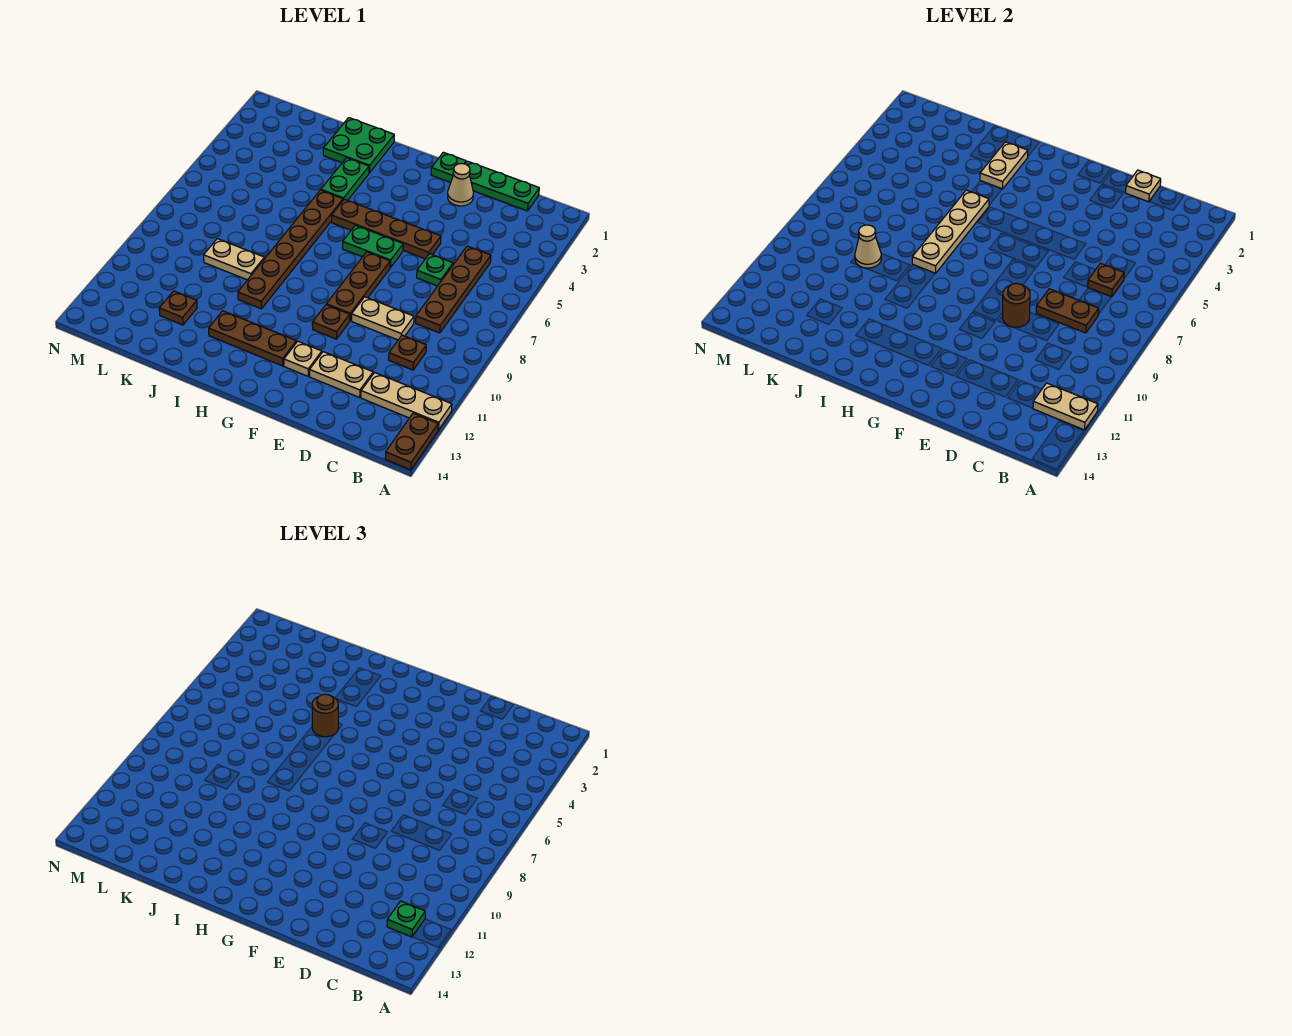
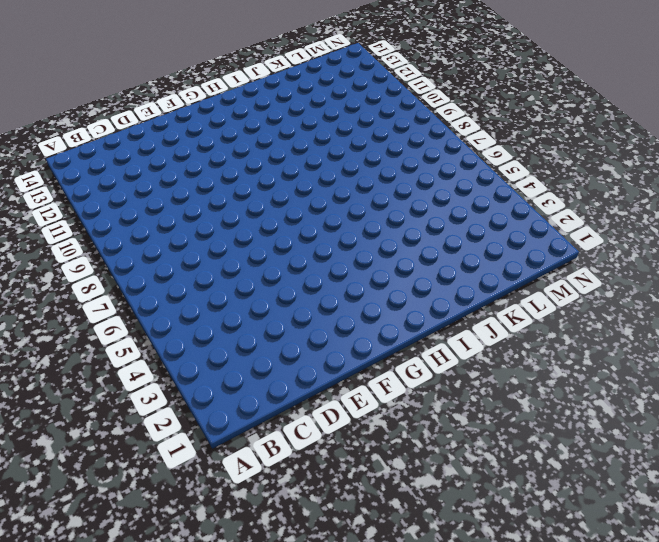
none -> tan plate A12:C12 level 1
none -> brown plate A13:A14 level 1
none -> green plate C1:E1 level 1
none -> brown plate C5:C8 level 1

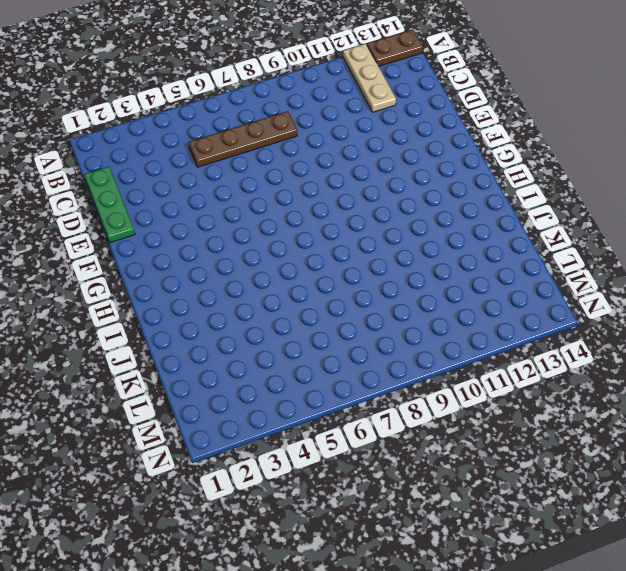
none -> brown plate C10 level 1
none -> green plate D6 level 1
none -> tan plate D9:E9 level 1
none -> tan plate D12:E12 level 1

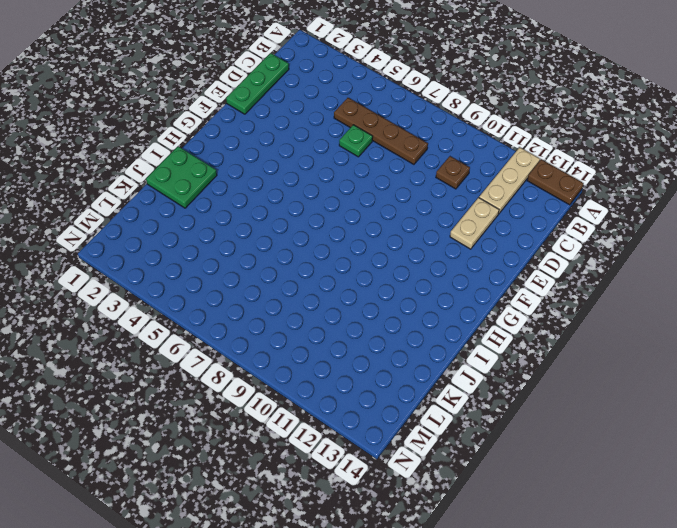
none -> tan plate D9:E9 level 1
none -> tan cone E2 level 1
none -> brown plate E5:H5 level 1
none -> green plate F1 level 1

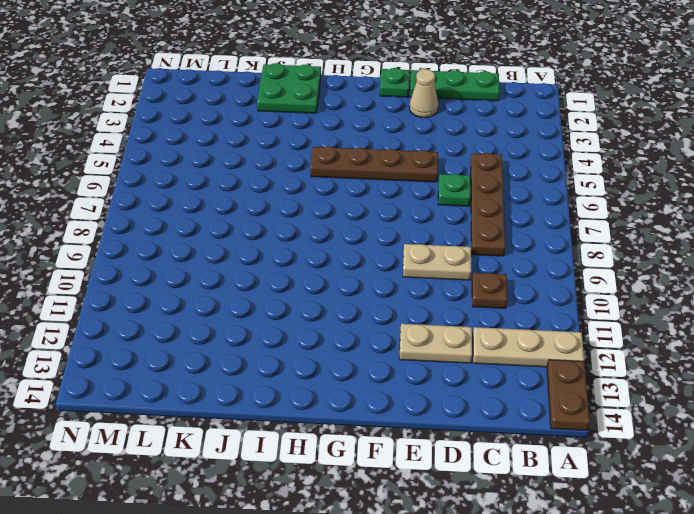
none -> green plate F6:G6 level 1
none -> brown plate F7:F9 level 1
none -> brown plate F10 level 1
none -> tan plate F12 level 1

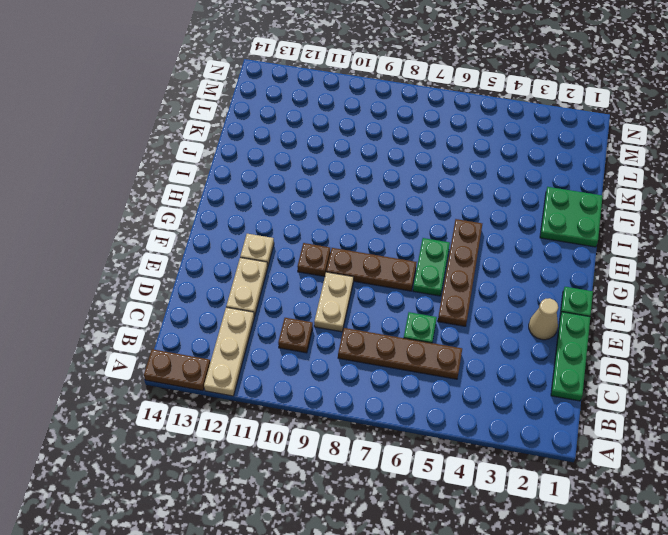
none -> brown plate G12:I12 level 1
none -> green plate I3:I4 level 1
none -> brown plate I5:I10 level 1
none -> tan plate J9:K9 level 1

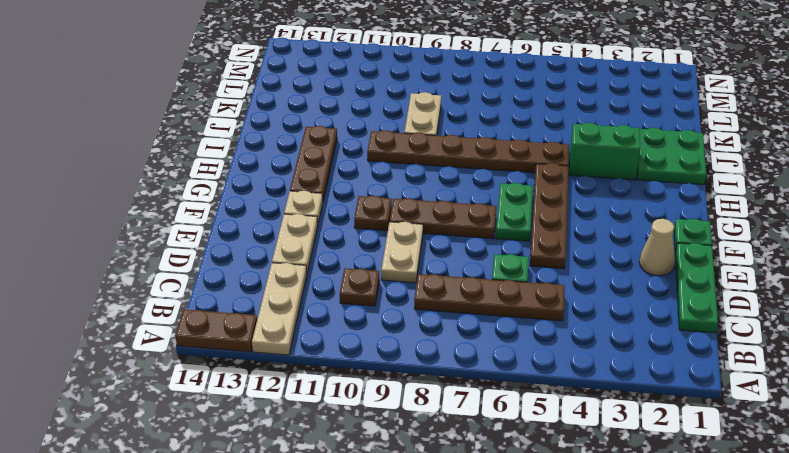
green brick I3:I4 level 1 -> green plate I3:I4 level 1
none -> brown plate K12 level 1
none -> tan plate A12:B12 level 2
none -> brown plate C6 level 2
none -> brown plate C8:D8 level 2

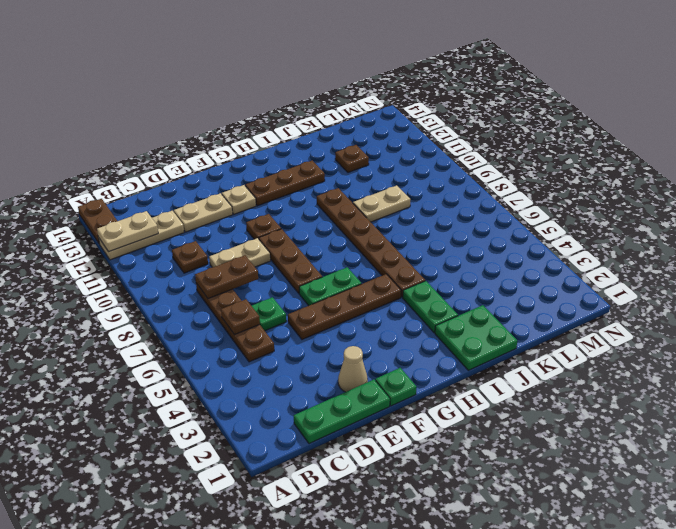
none -> tan plate D1 level 2
none -> brown round brick E9 level 2
none -> tan plate I2:I3 level 2
none -> tan plate I5:I8 level 2

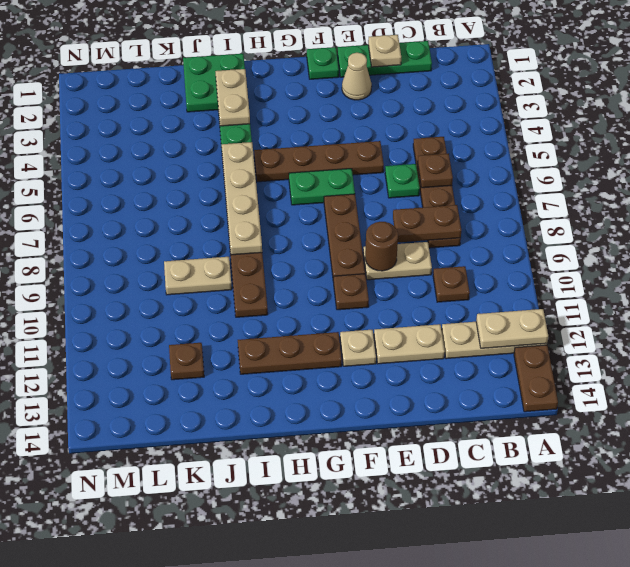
none -> tan cone K9 level 2
none -> green plate B12 level 3
none -> brown round brick I5 level 3

